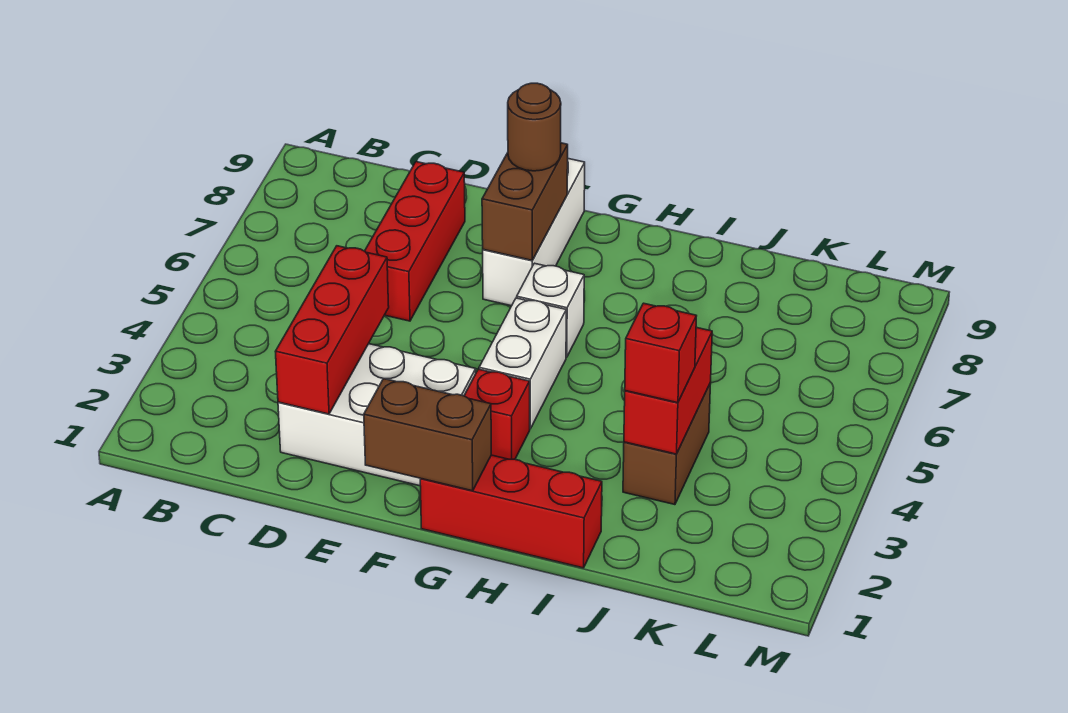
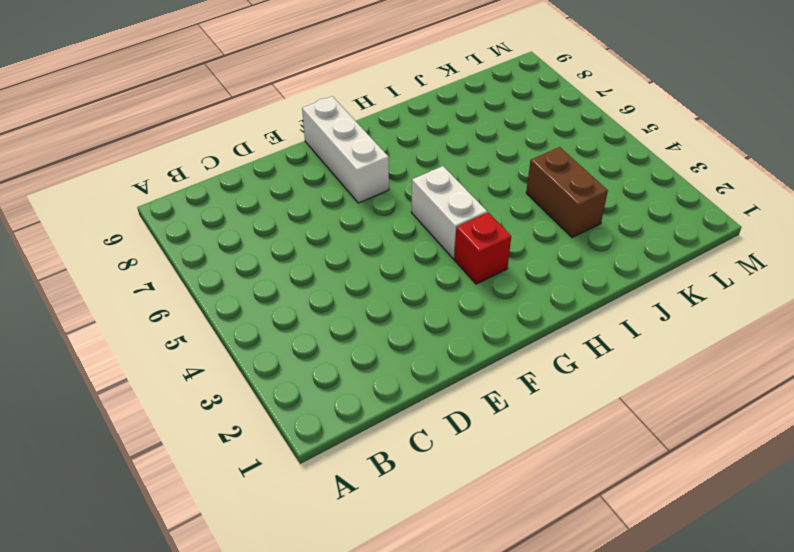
none -> white brick D2:F3 level 1
none -> red brick D6:D8 level 1
none -> red brick G1:I1 level 1

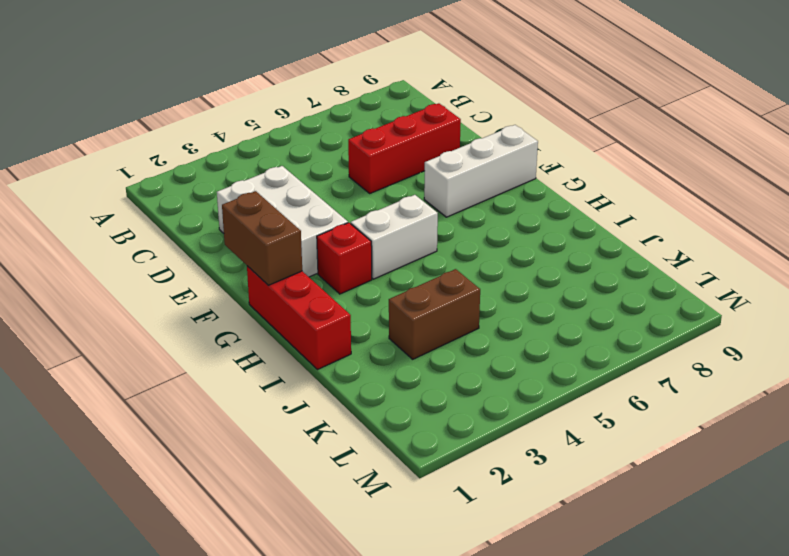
none -> white brick G6 level 1
none -> red brick D2:D4 level 2
none -> brown brick F7:F8 level 2

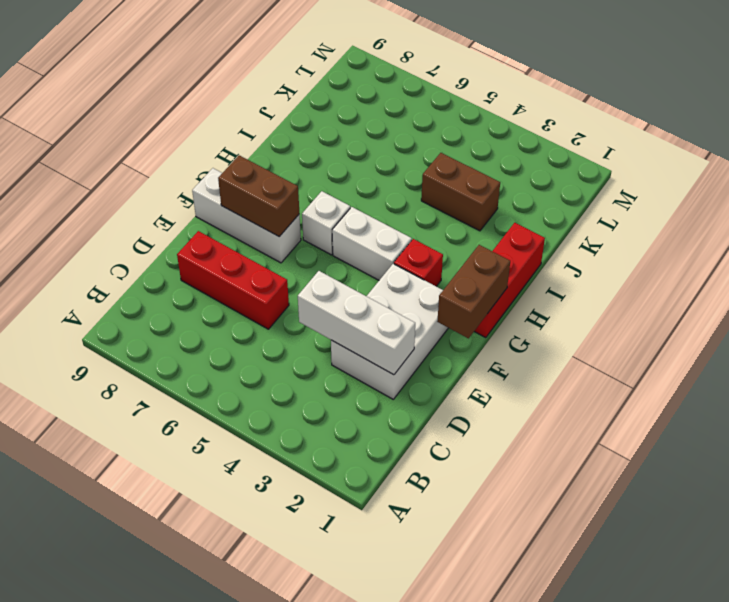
white brick D2:D4 level 2 -> red brick D2:D4 level 2
none -> red brick J3:J4 level 2
none -> brown round brick F8 level 3
none -> red brick J3 level 3

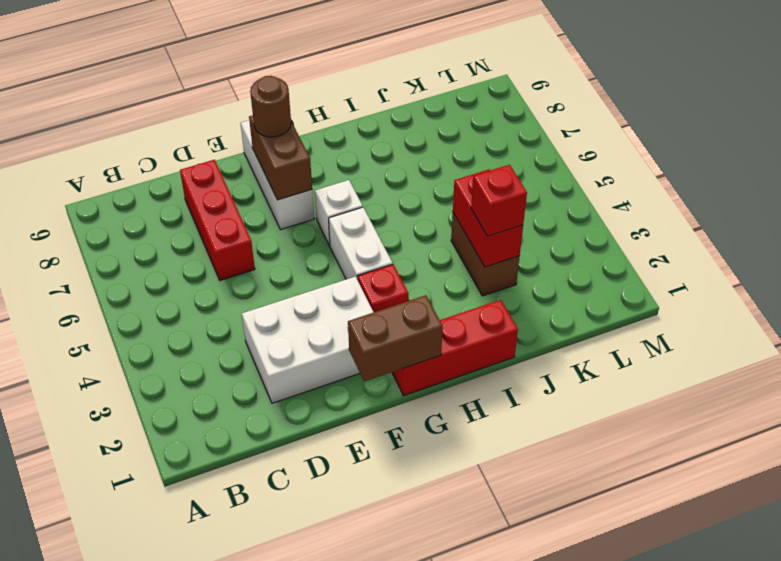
none -> red brick D2:D4 level 2

